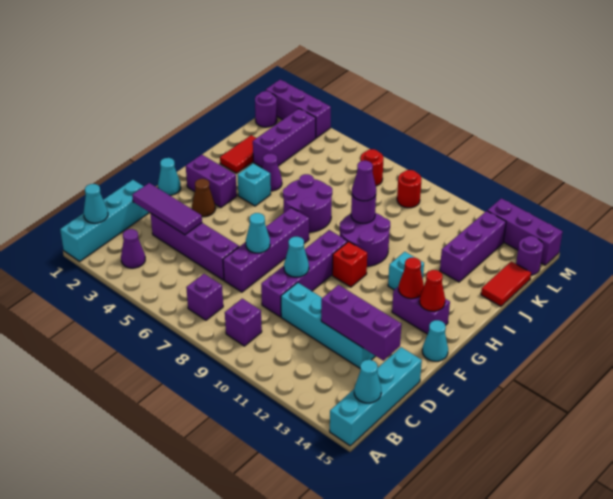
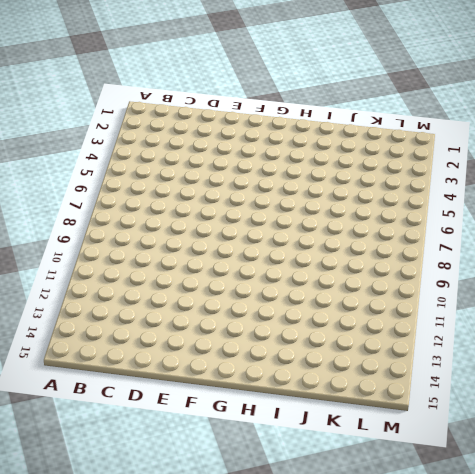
none -> cyan brick A1:D1 level 1
none -> cyan brick A15:D15 level 1
none -> purple cone B3 level 1
none -> purple brick B7 level 1

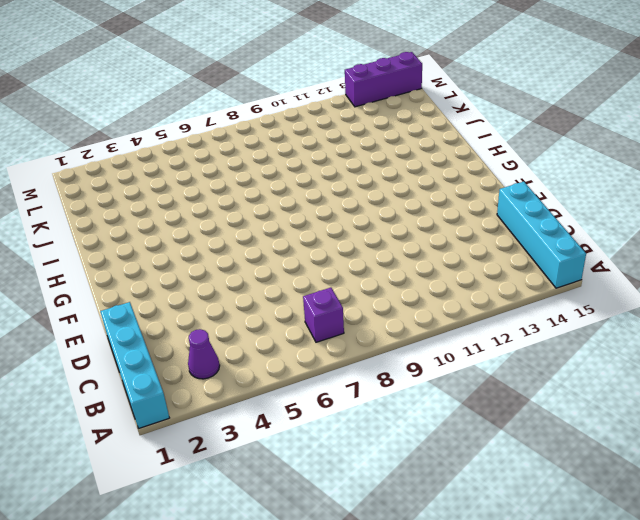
none -> purple brick B9 level 1
none -> purple brick D3:D6 level 1
none -> purple brick D7:G7 level 1
none -> purple brick D9:G9 level 1

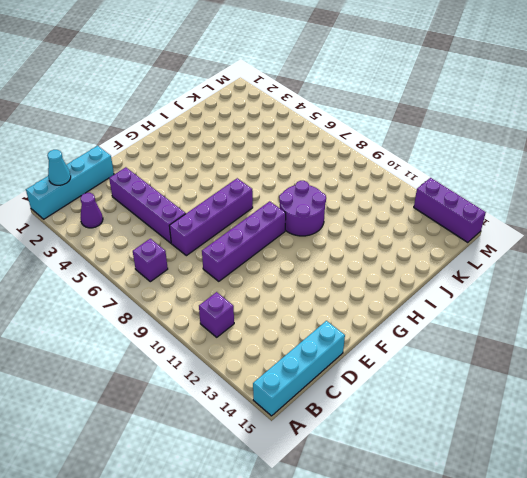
purple brick B11 level 1 -> purple brick B9 level 1
none -> cyan brick D10:D13 level 1
none -> cyan cone F1 level 1
none -> brown cone F3 level 1
none -> cyan cone F15 level 1

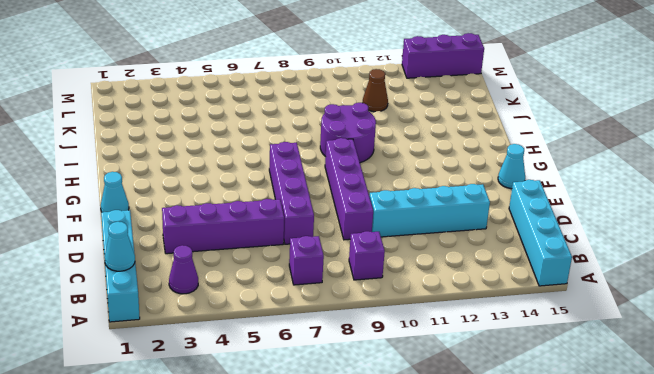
brown cone K11 level 1 -> brown cone F3 level 1
none -> purple brick G2:G3 level 1
none -> red brick G10 level 1
none -> purple brick G13:G14 level 1
none -> cyan brick H4 level 1

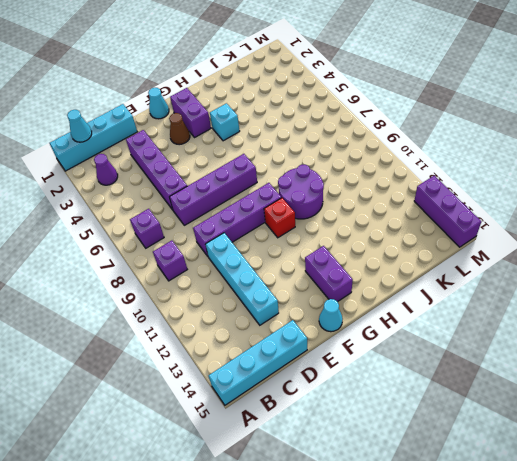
none -> purple round brick H6:I7 level 1
none -> cyan brick H12 level 1
none -> red tile I2:J2 level 1
none -> purple cone I4 level 1

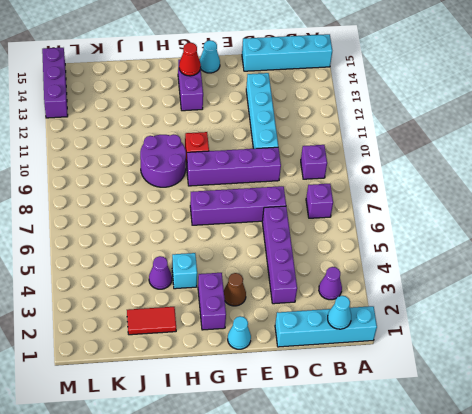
none -> purple round brick H6:I7 level 1
none -> cyan brick H12 level 1
none -> purple brick J3:L3 level 1
none -> purple brick J13:L13 level 1

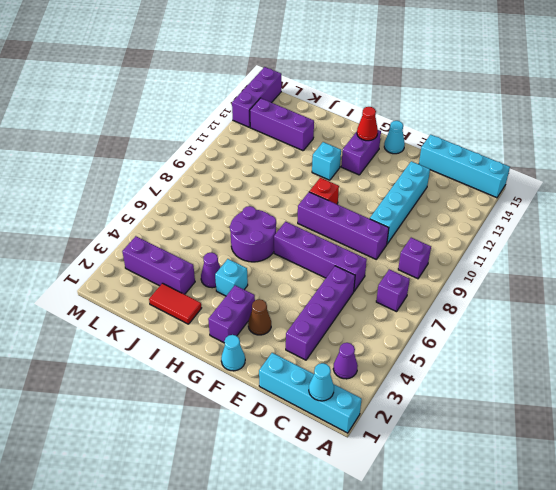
none -> purple round brick H9:I10 level 1
none -> red tile J15:K15 level 1
none -> purple round brick L1 level 1
none -> red round brick L7 level 1

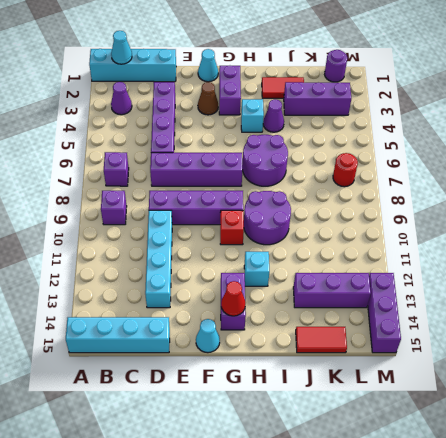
none -> red round brick L9 level 1
none -> purple round brick L15 level 1
none -> purple brick M1:M3 level 1
none -> cyan cone B15 level 2

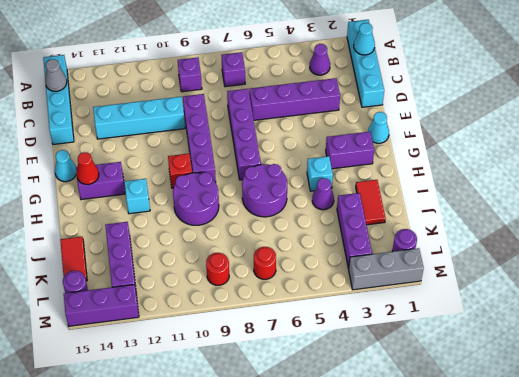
grey cone B15 level 2 -> cyan cone B15 level 2
grey brick M1:M3 level 1 -> purple brick M1:M3 level 1
none -> brown cone F3 level 1
none -> purple tile D2:D4 level 2
none -> purple brick D12:D14 level 2
none -> cyan cone E7 level 2

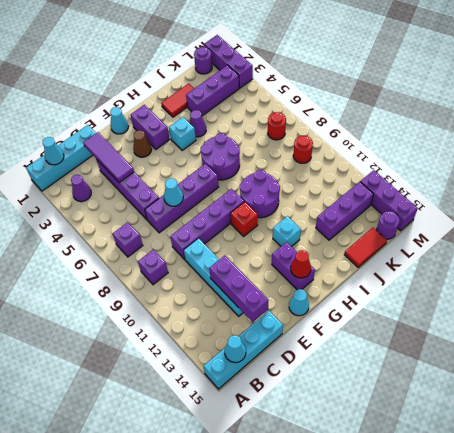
none -> cyan cone E9 level 2
none -> red cone G13 level 2
none -> purple round brick I9 level 2
none -> purple cone I9 level 3

